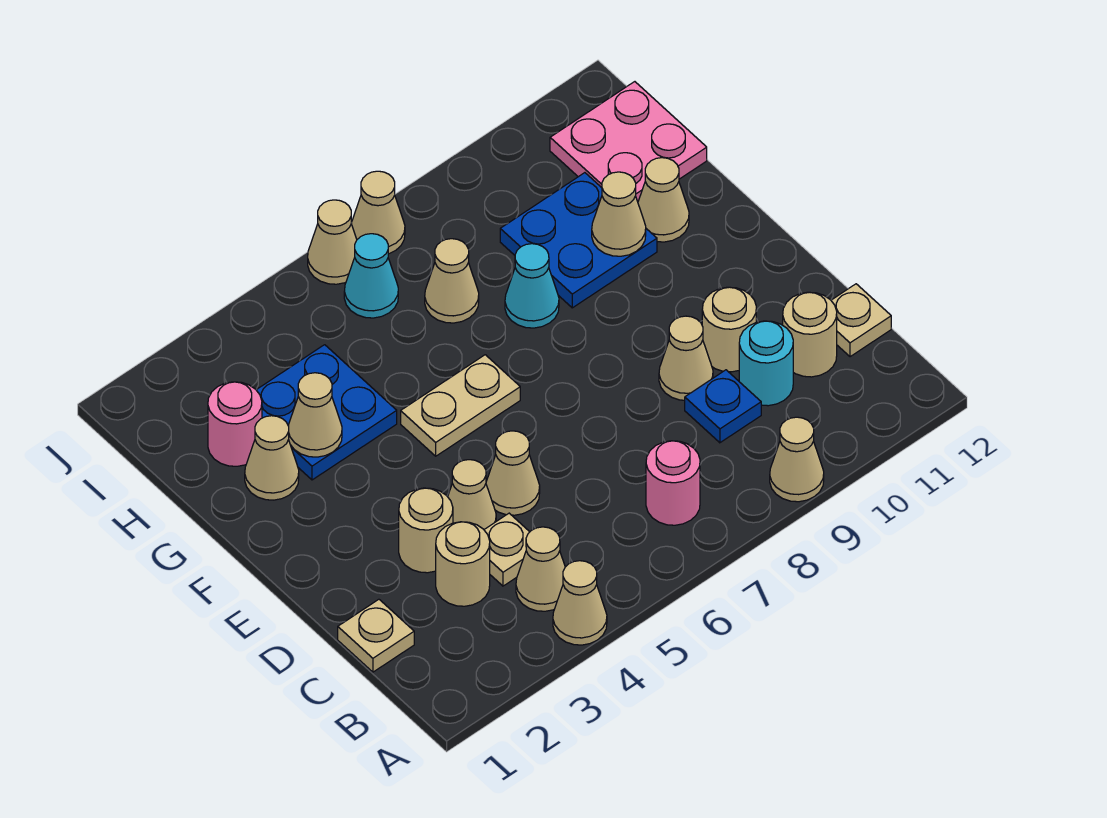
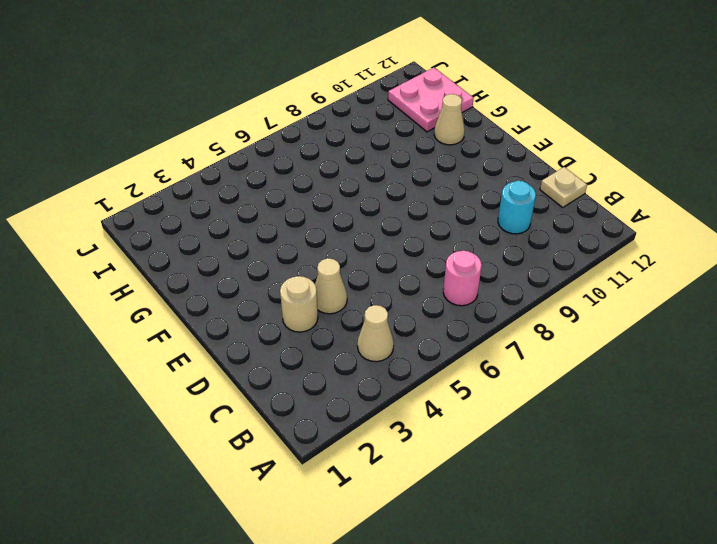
none -> tan cone A4 level 1
none -> tan cone A9 level 1
none -> tan plate C1 level 1
none -> tan round brick C3 level 1

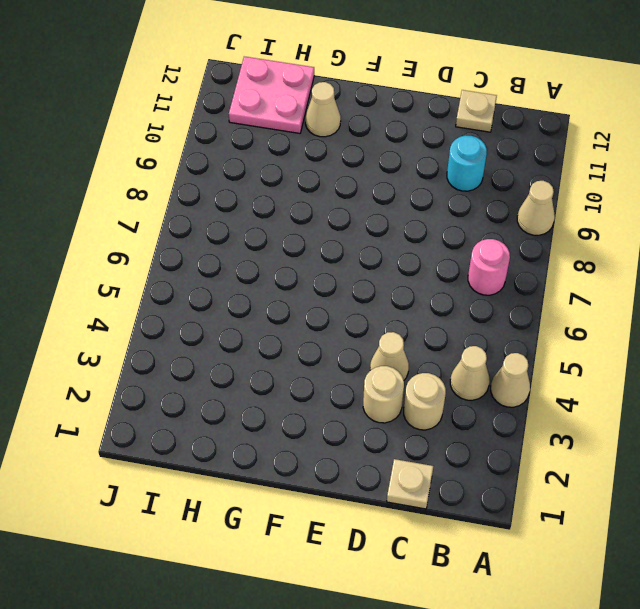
none -> tan plate C4 level 1
none -> blue plate C9 level 1
none -> tan round brick C11 level 1
none -> tan cone D5 level 1

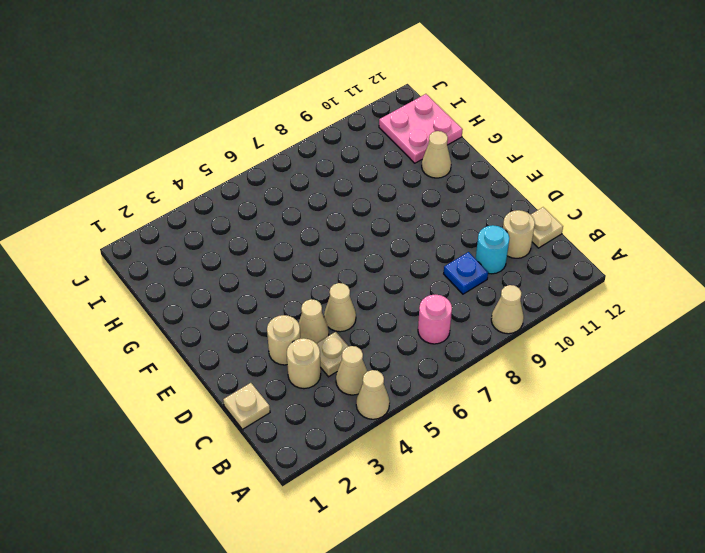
none -> tan cone D9 level 1
none -> tan round brick D10 level 1
none -> tan plate F5:F6 level 1
none -> tan cone G2 level 1

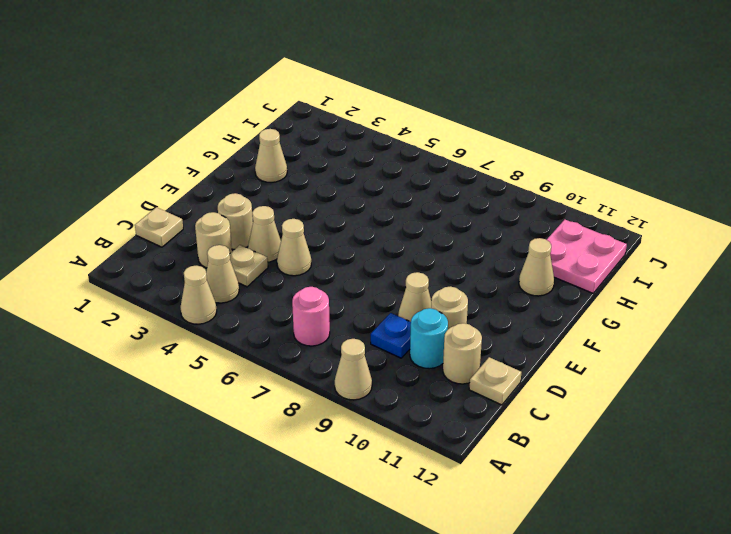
none -> tan plate F5:F6 level 1
none -> blue plate G3:H4 level 1
none -> cyan cone G8 level 1
none -> blue plate G9:H10 level 1

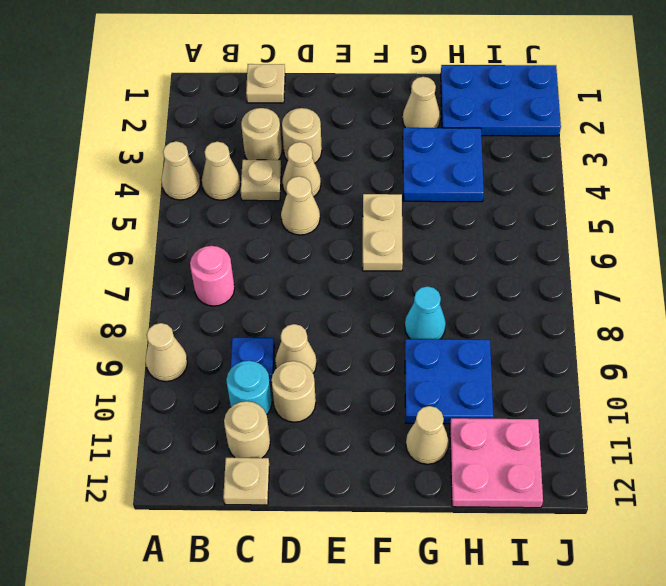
blue plate H1:J2 level 1 -> pink round brick H2 level 1
none -> tan cone H7 level 1
none -> cyan cone I6 level 1
none -> tan cone J6 level 1
none -> tan cone J7 level 1

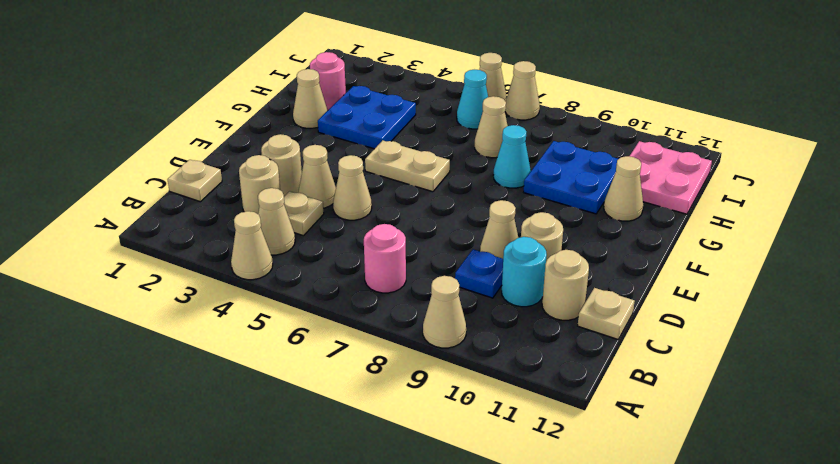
none -> tan cone G3 level 2
none -> tan cone G10 level 2

